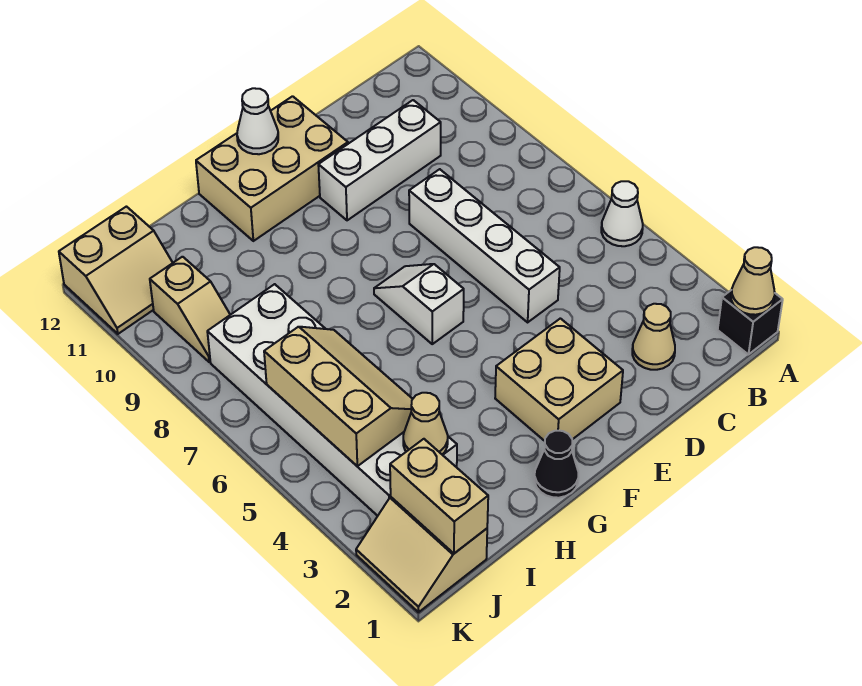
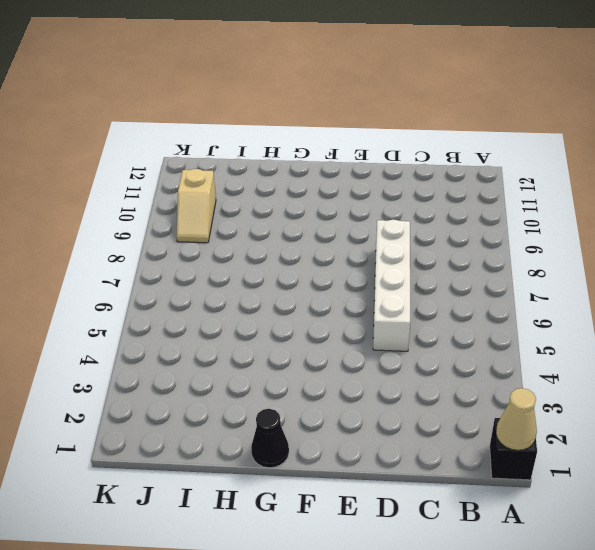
none -> white cone A5 level 1
none -> tan cone C2 level 1
none -> white brick C10:E10 level 1

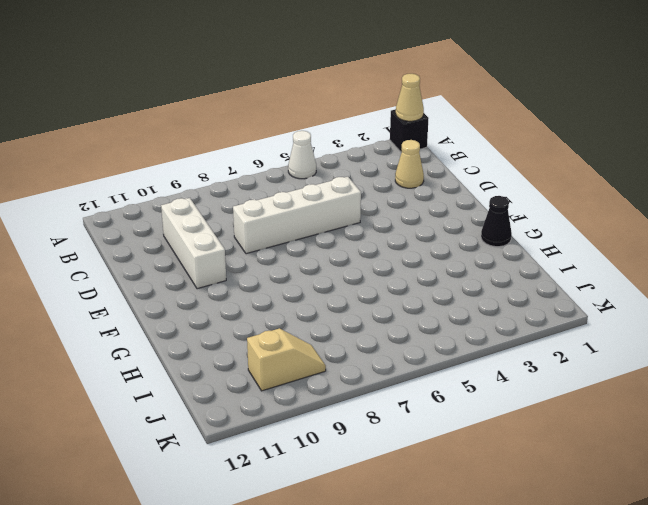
none -> tan brick E2:F3 level 1
none -> tan brick E11:G12 level 1
none -> white slope F6:F7 level 1 top 6

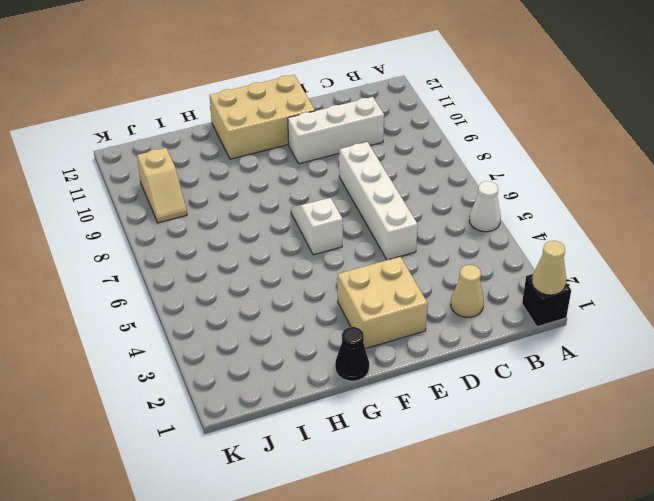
none -> white brick I3:J8 level 1
none -> tan slope J1:K2 level 1 top J
none -> tan slope J11:K12 level 1 top 12

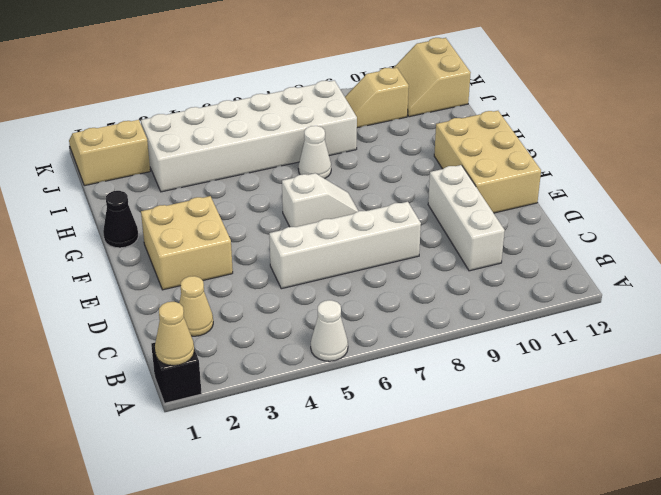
white cone H7 level 1 -> white cone F12 level 2
none -> tan cone I3 level 2
none -> tan slope I4:J6 level 2 top J
none -> tan brick J1:J2 level 2

